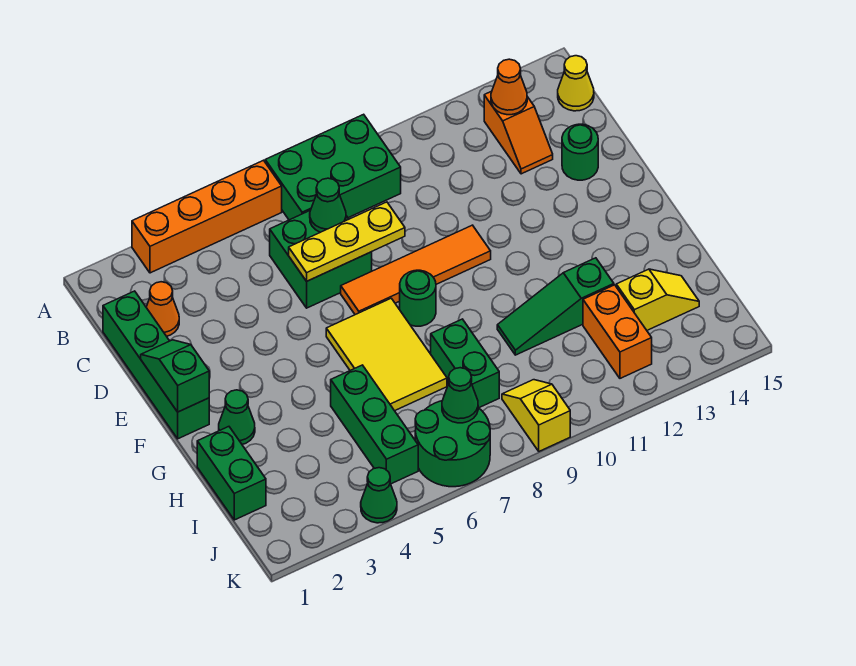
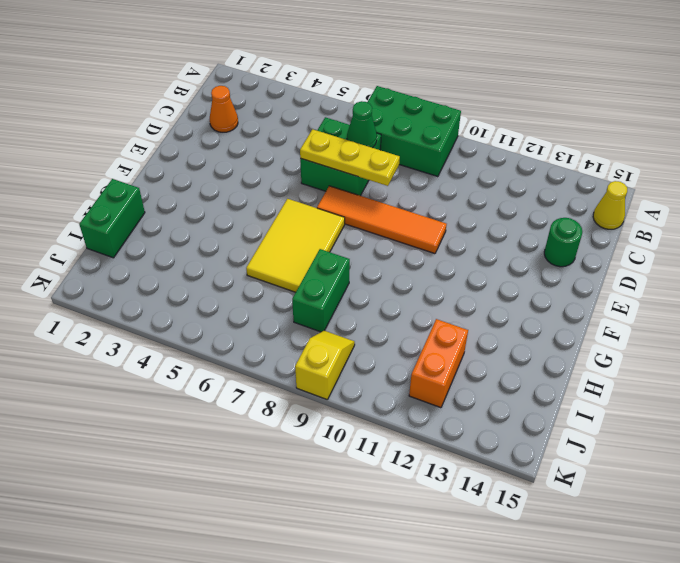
none -> orange brick A3:A6 level 1
none -> orange slope B13:C13 level 1 top B
none -> green brick C1:F1 level 1

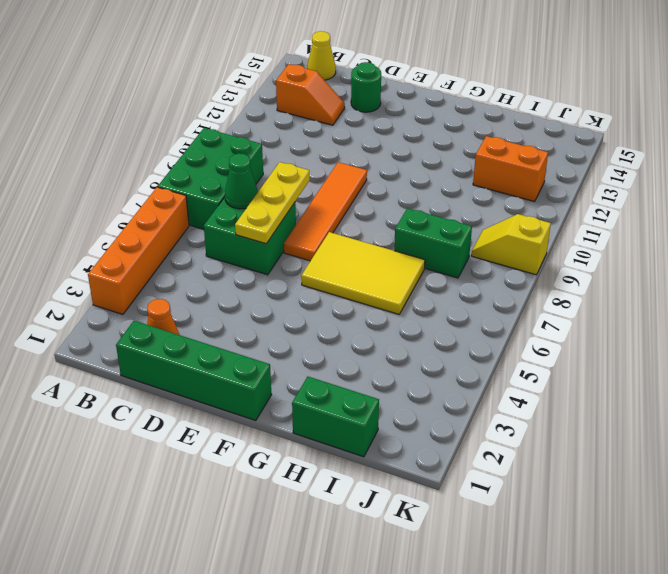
none -> green round brick F8 level 1
none -> green cone G2 level 1
none -> green brick H5:J5 level 1

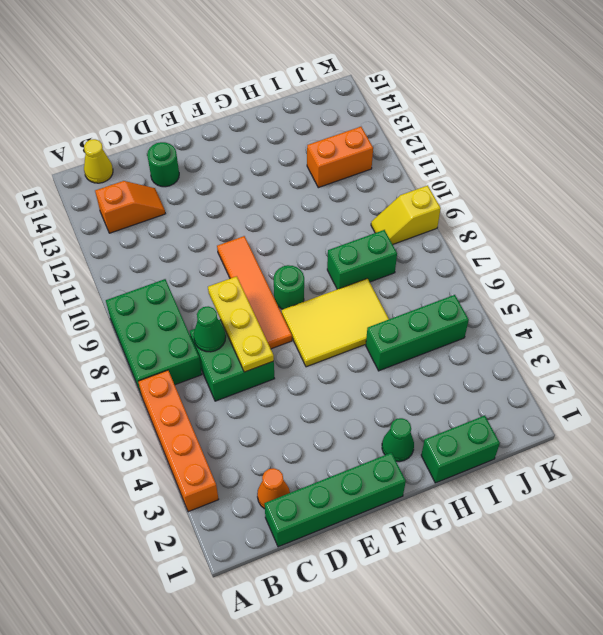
none -> green slope H10:H12 level 1 top 12
none -> yellow slope I13:I14 level 1 top 13
none -> green round brick J6:K7 level 1

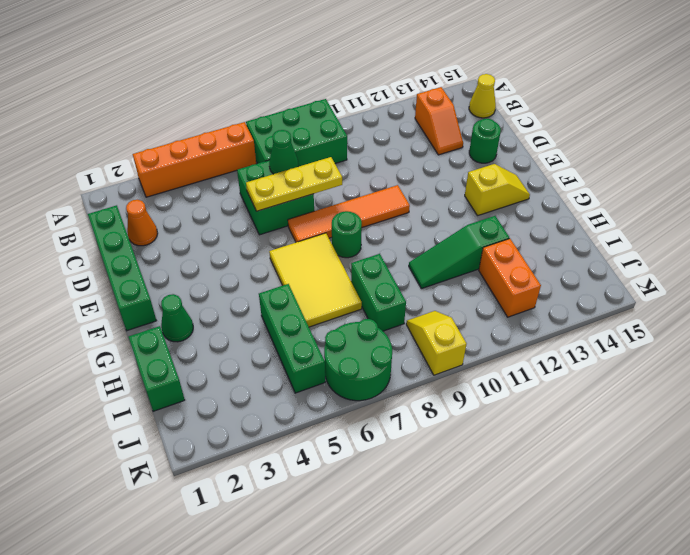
yellow slope F13:F14 level 1 top 13 -> yellow slope I13:I14 level 1 top 13
none -> green cone K4 level 1
none -> orange cone B13 level 2
none -> green slope E1:F1 level 2 top F

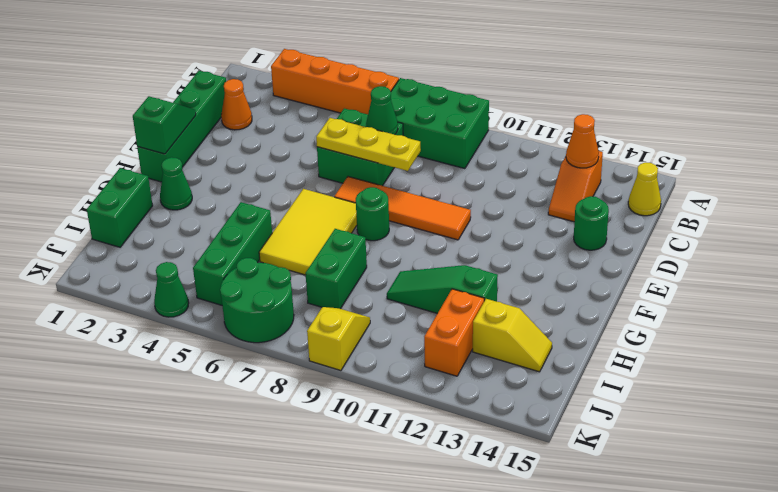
none -> green cone J7 level 2

